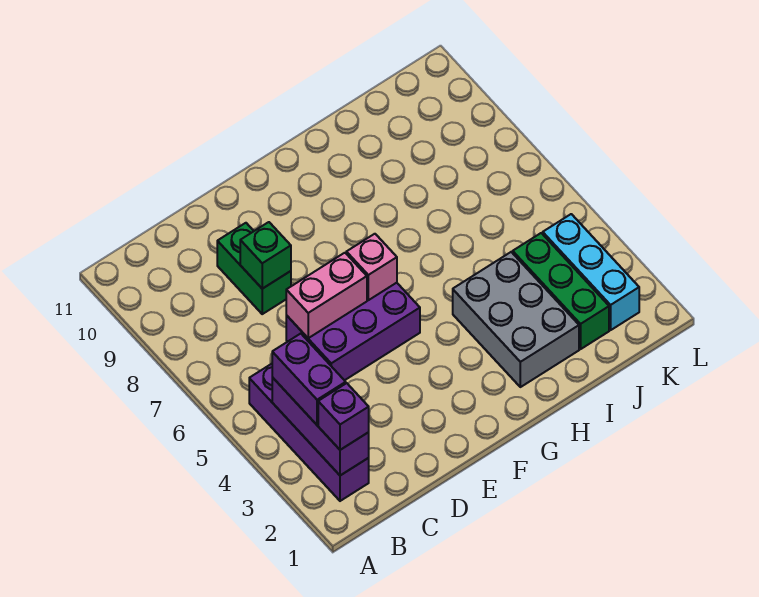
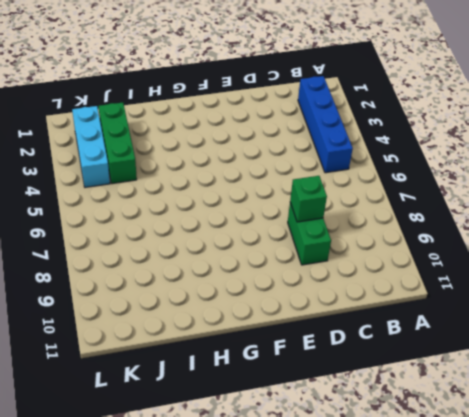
blue brick B2:B5 level 1 -> purple brick B2:B5 level 1
none -> purple brick D5:F6 level 1
none -> grey brick H2:I4 level 1
none -> purple brick B2:B4 level 2

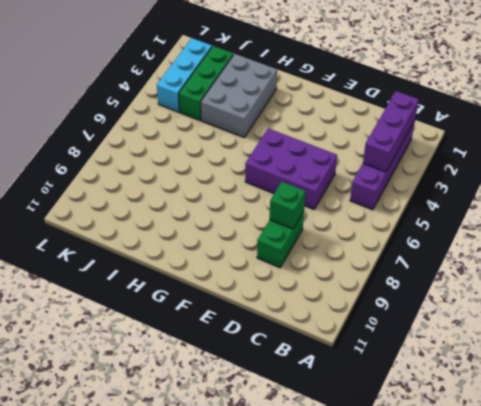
none -> pink brick D6:E6 level 2
none -> pink brick F6 level 2
none -> purple brick B2 level 3

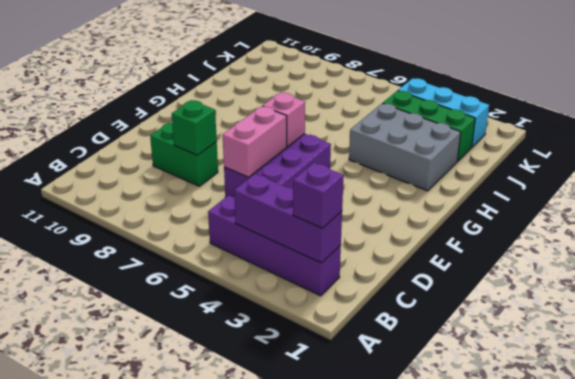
none -> purple brick B3:B4 level 3

